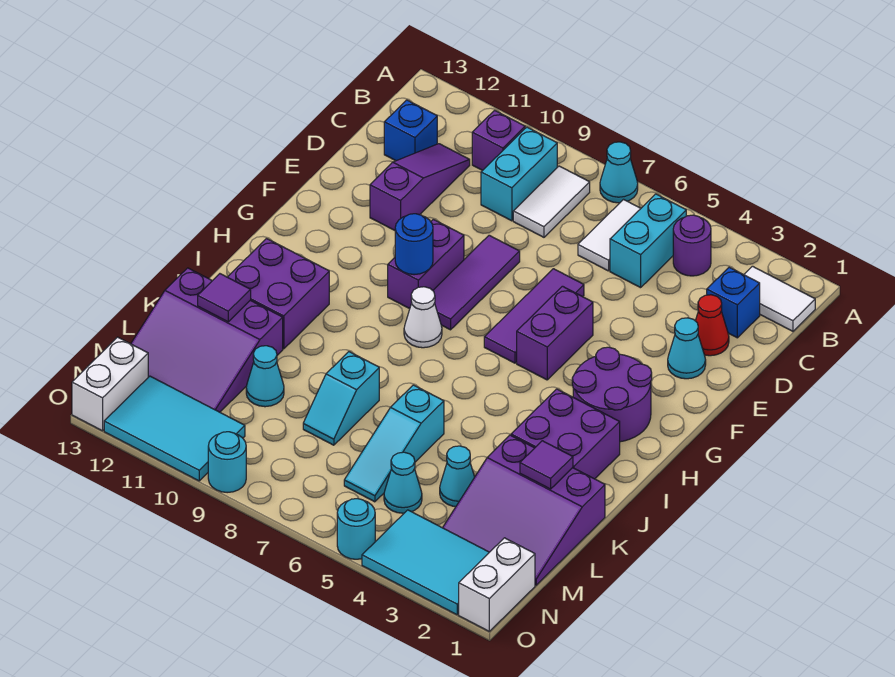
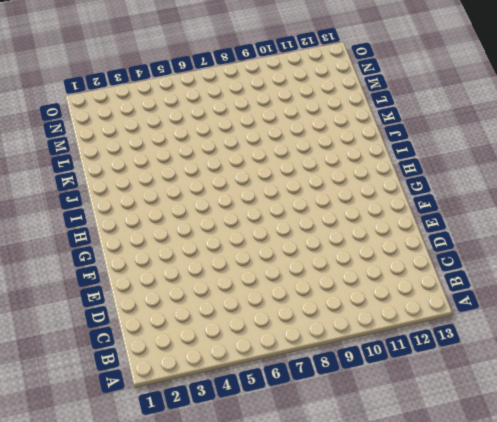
none -> cyan cone A7 level 1
none -> white tile B1:B2 level 1
none -> purple round brick B4 level 1
none -> cyan brick B5:C5 level 1

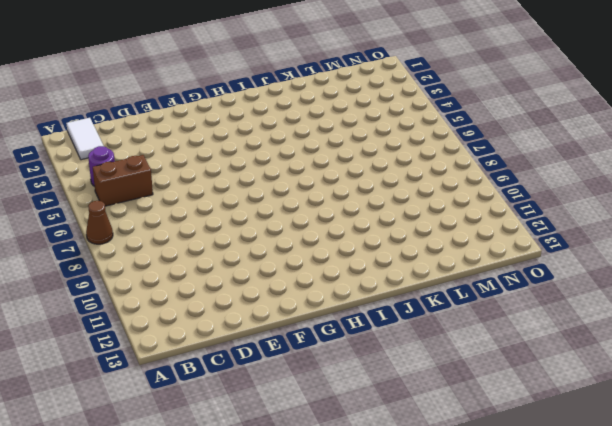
brown cone A7 level 1 -> cyan cone A7 level 1
brown brick B5:C5 level 1 -> cyan brick B5:C5 level 1
none -> white tile B6:C6 level 1
none -> white tile B8:C8 level 1
none -> cyan brick B9:C9 level 1
none -> purple brick B10 level 1

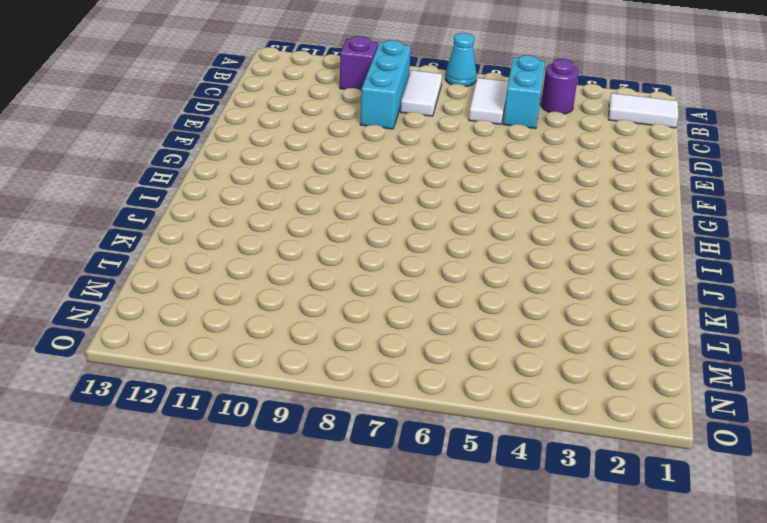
cyan brick B9:D9 level 1 -> cyan brick B9:C9 level 1
none -> blue brick C2 level 1
none -> purple slope C11:E11 level 1 top E
none -> blue brick C12 level 1
none -> red cone D2 level 1

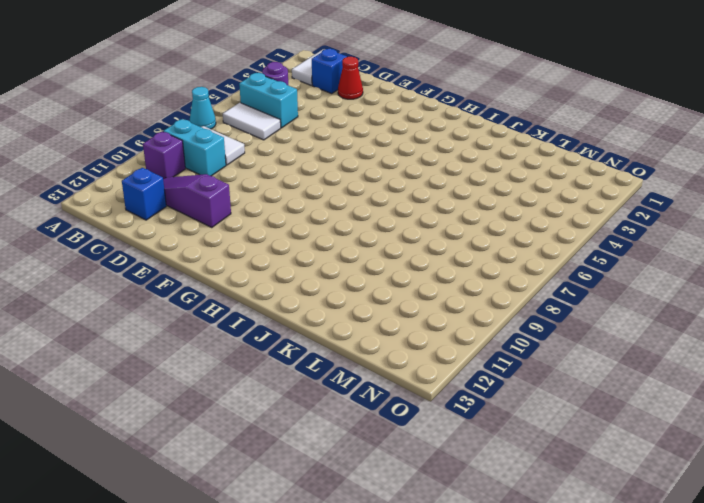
none -> cyan cone E2 level 1
none -> purple tile E6:G6 level 1
none -> purple tile E8:G8 level 1
none -> purple brick F5:G5 level 1

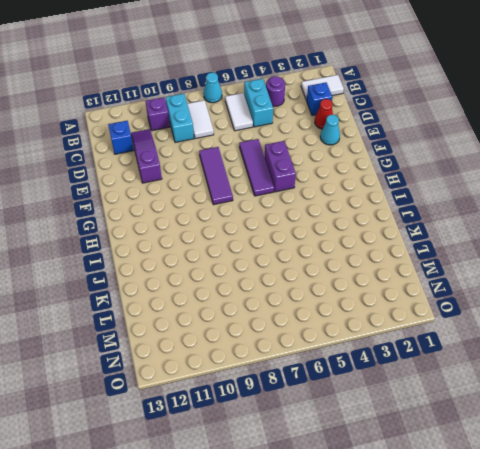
none -> purple brick F9:G9 level 1
none -> purple round brick G2:H3 level 1
none -> white cone H8 level 1
none -> purple brick I2:J3 level 1

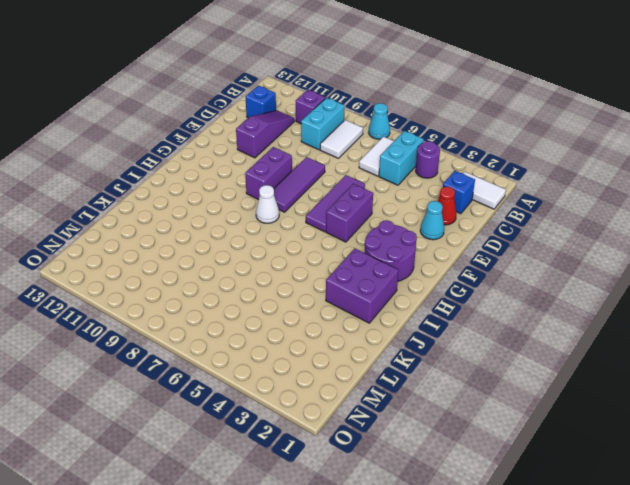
none -> purple brick I11:J12 level 1
none -> purple slope K1:M3 level 1 top K
none -> cyan slope K6:M6 level 1 top K
none -> cyan slope K8:L8 level 1 top K

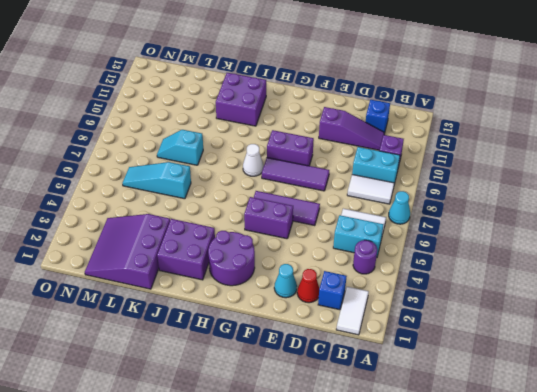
none -> purple slope K11:M13 level 1 top K
none -> cyan cone L4 level 1
none -> cyan cone L10 level 1
none -> cyan cone M5 level 1

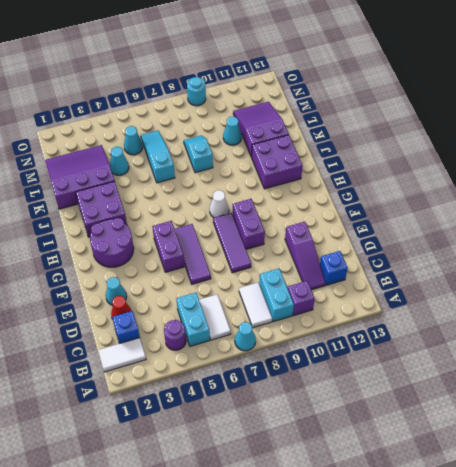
purple slope K11:M12 level 1 top K -> purple slope K11:M13 level 1 top K
none -> white brick N1:O1 level 1
none -> cyan tile N2:O4 level 1
none -> cyan tile N10:O12 level 1
none -> white brick N13:O13 level 1

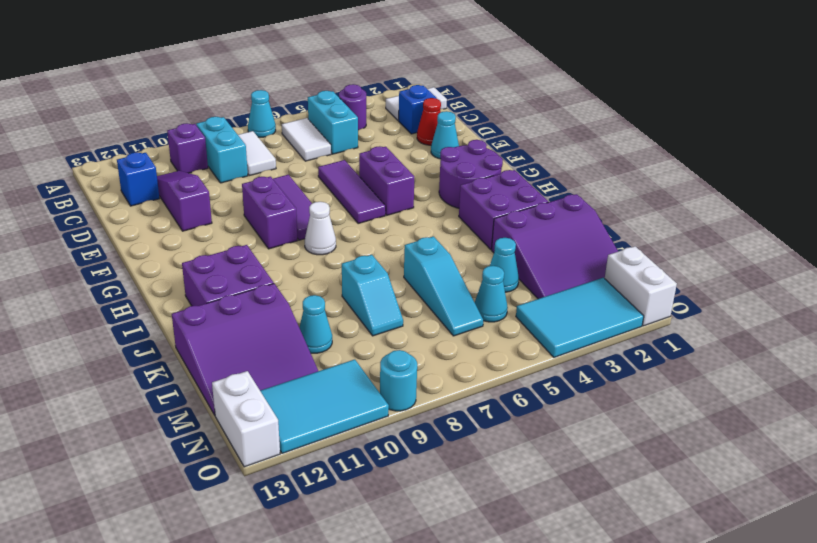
none -> cyan round brick O5 level 1
none -> blue round brick G9 level 2
none -> purple tile K2 level 2
none -> purple tile K12 level 2

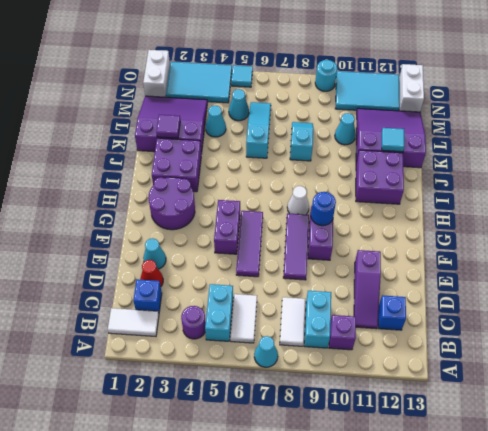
cyan tile K12 level 2 -> purple tile K12 level 2
cyan tile O5 level 1 -> cyan round brick O5 level 1

